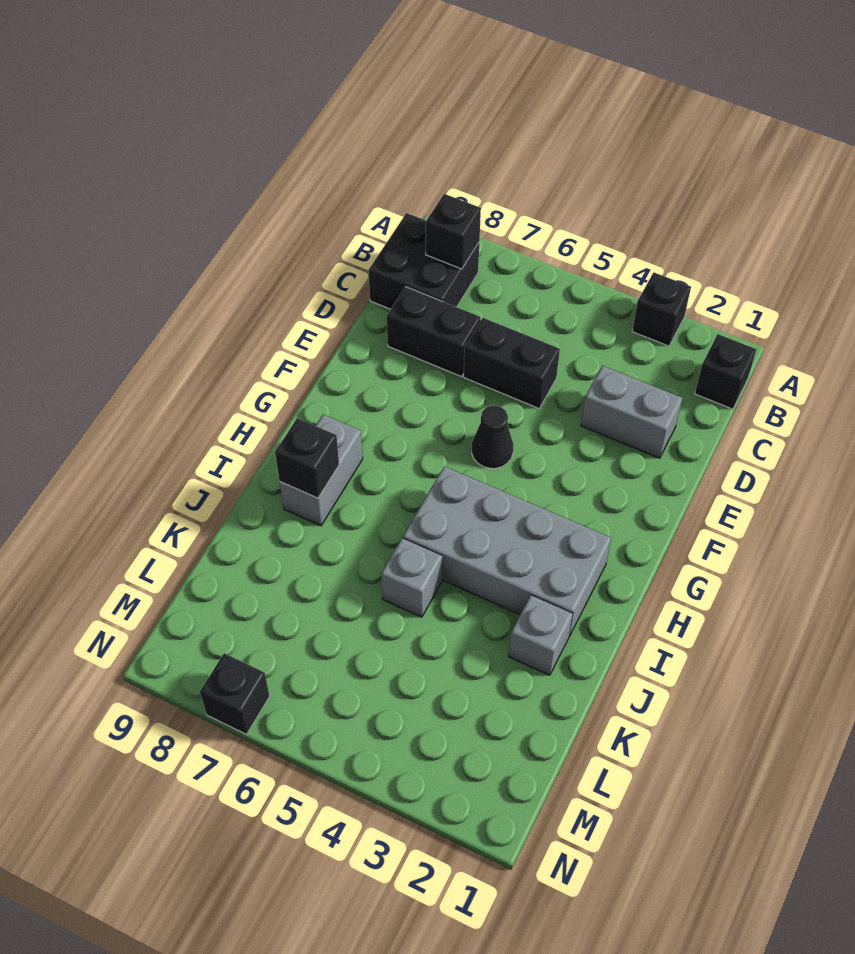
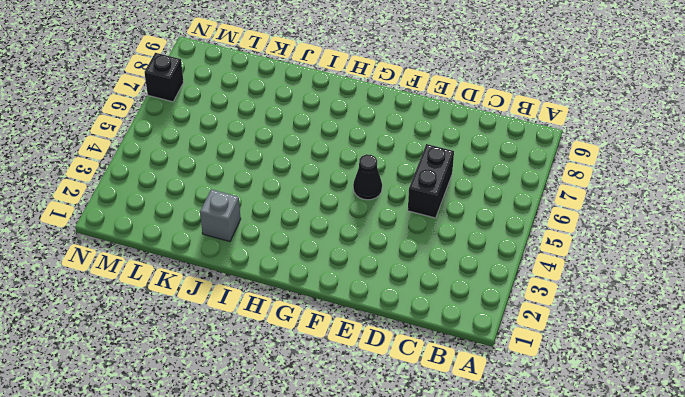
none -> black brick A3 level 1
none -> black brick B1 level 1
none -> black brick B8:C9 level 1

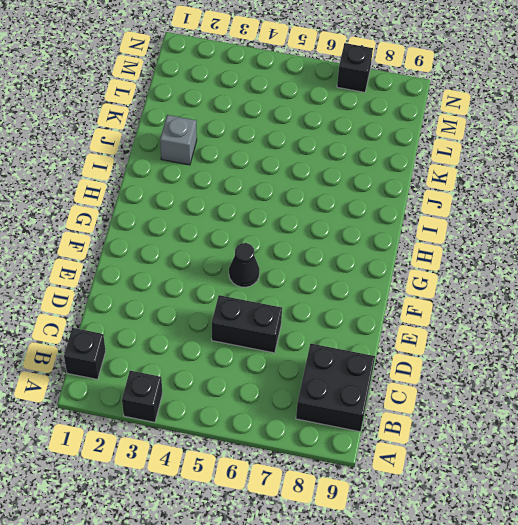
none -> grey brick D2:D3 level 1
none -> black brick D7:D8 level 1
none -> grey brick H2:I5 level 1

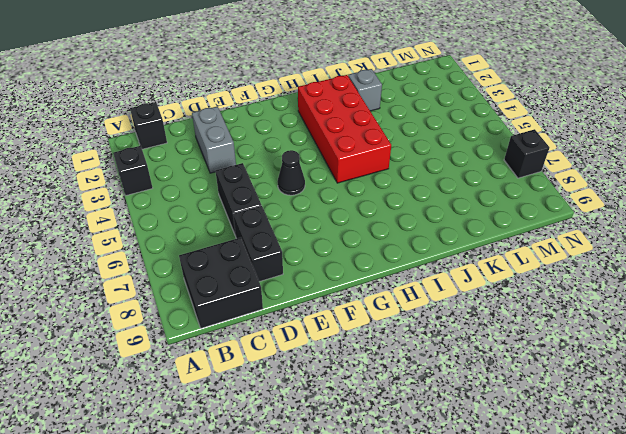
red brick H2:I5 level 1 -> grey brick H2:I5 level 1
none -> grey brick H8:I8 level 1
none -> grey brick J5 level 1
none -> black brick B8 level 2

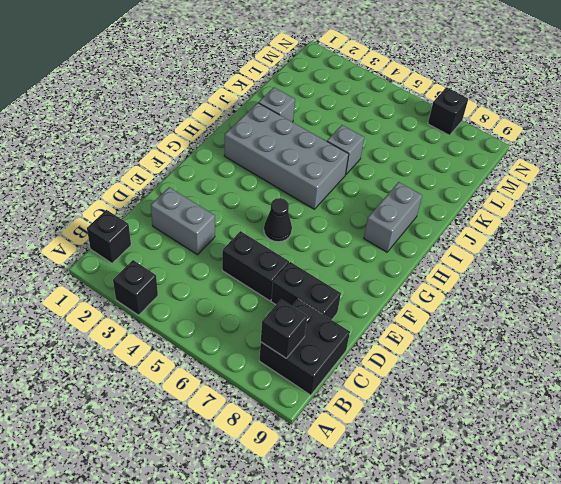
none -> black brick I8 level 2

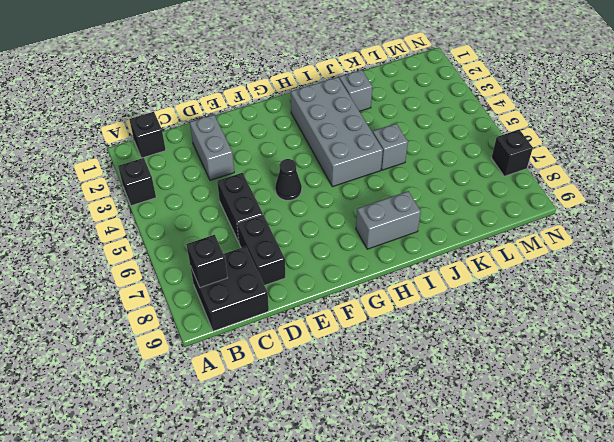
none -> black brick I8 level 2

